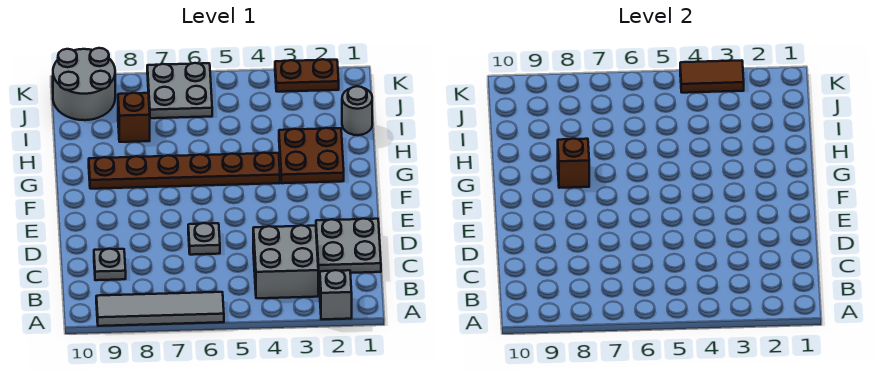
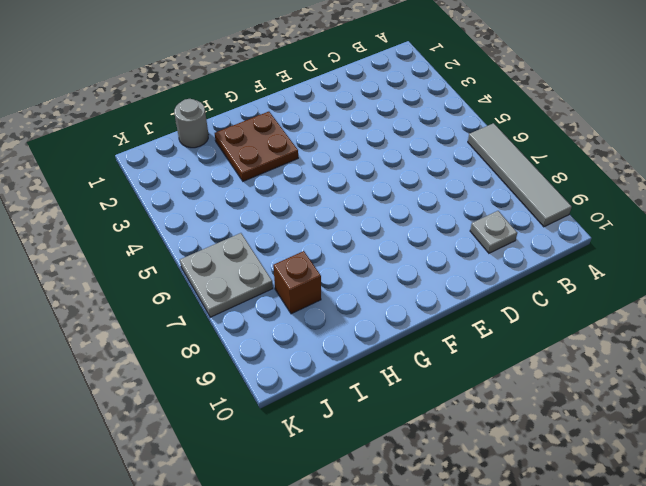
none -> grey brick A2 level 1
none -> grey brick B3:C4 level 1
none -> grey plate C1:D2 level 1

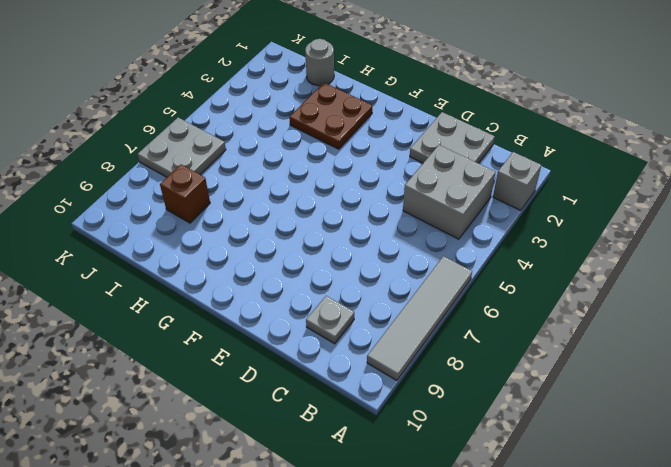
none -> grey plate D6 level 1
none -> brown plate G4:G9 level 1
none -> grey round brick J9:K10 level 1

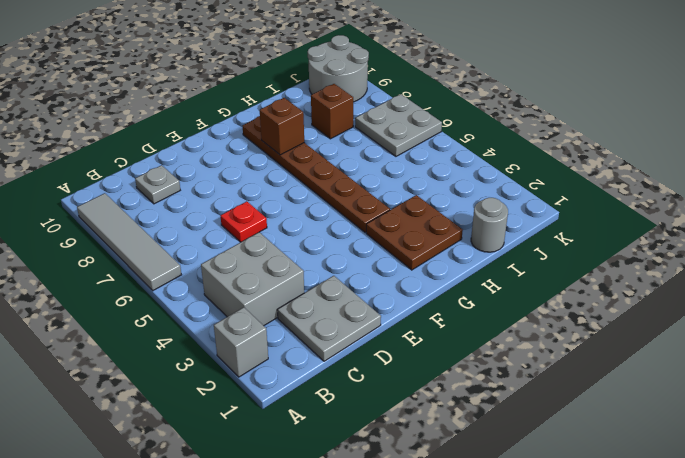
red plate D6 level 1 -> grey plate D6 level 1
none -> brown plate K2:K3 level 1
none -> brown tile K3:K4 level 2

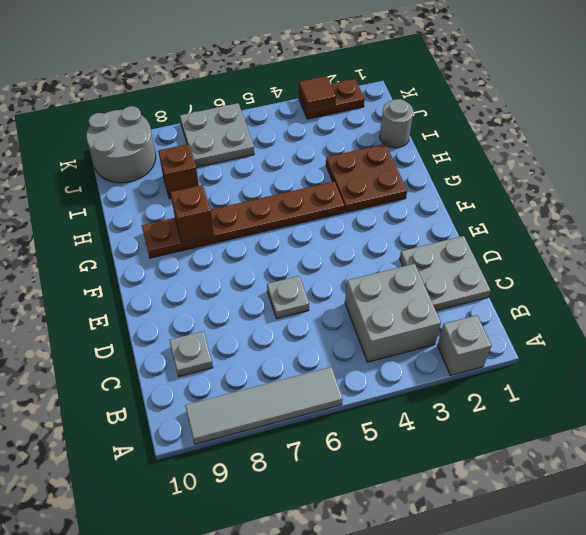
brown tile K3 level 2 -> brown tile K3:K4 level 2

